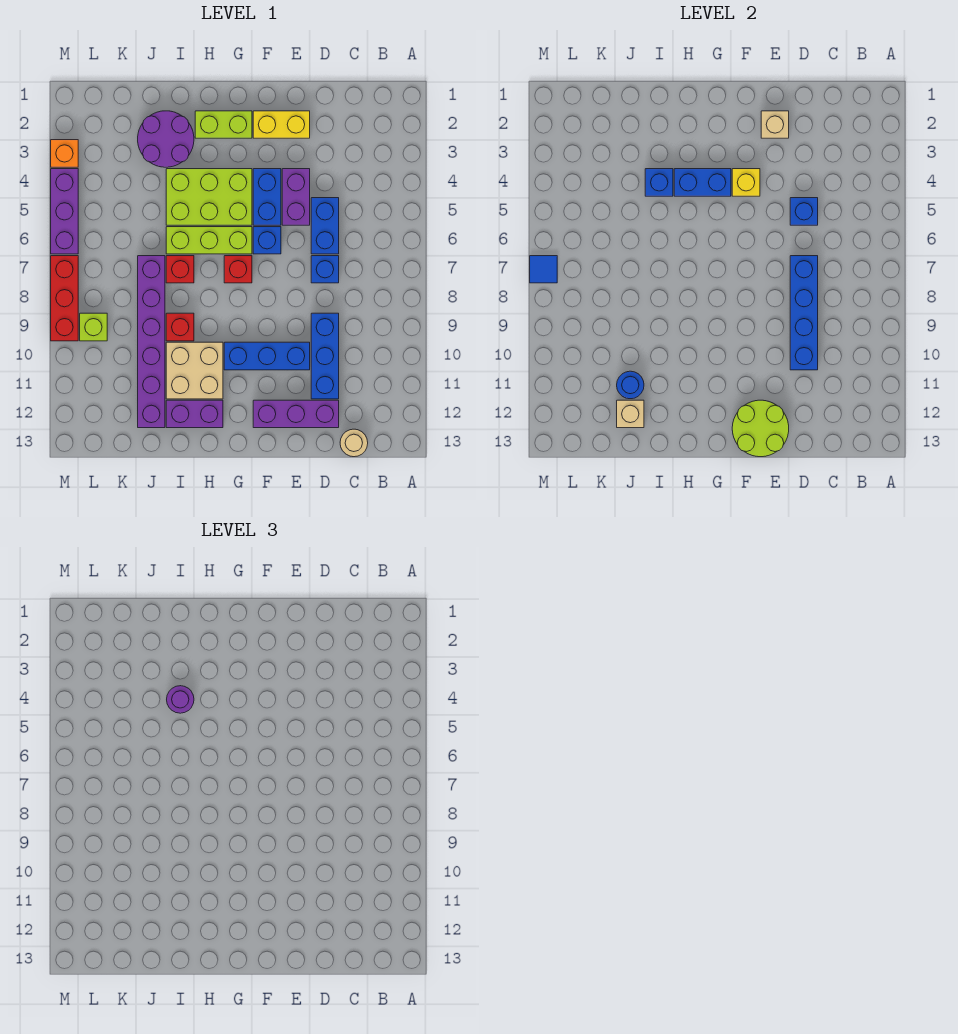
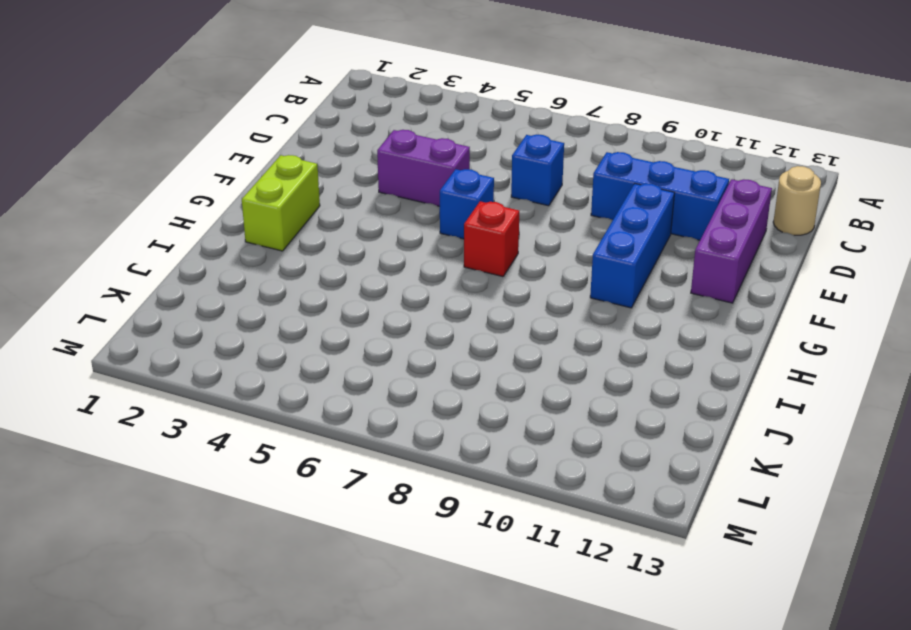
none -> blue brick D5:D6 level 1
none -> yellow brick E2:F2 level 1
none -> blue brick F4:F5 level 1
none -> lime brick G4:I5 level 1

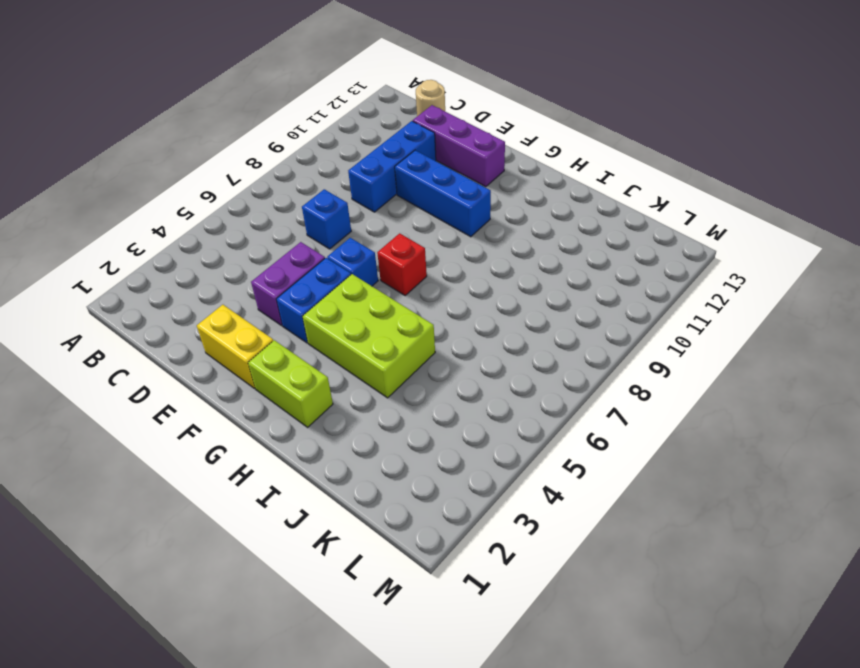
none -> blue brick D5:D6 level 1
none -> lime brick G6:I6 level 1
none -> tan brick H10:I11 level 1
none -> purple brick H12:I12 level 1

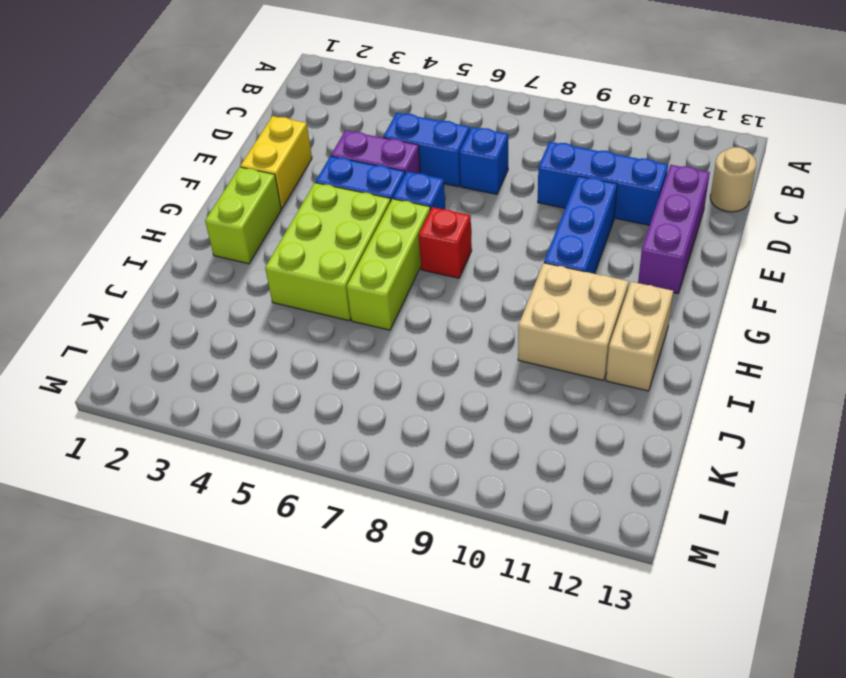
tan brick H12:I12 level 1 -> purple brick H12:I12 level 1
none -> purple round brick I2:J3 level 1
none -> red brick I7 level 1
none -> red brick I9 level 1
none -> purple brick J7:J12 level 1

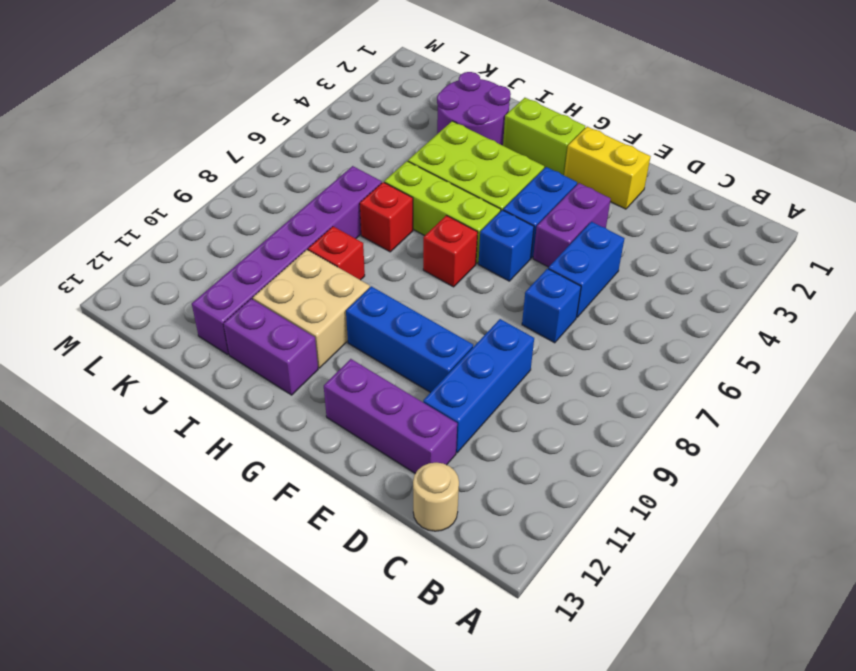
none -> lime brick L9 level 1
none -> orange brick M3 level 1
none -> purple brick M4:M6 level 1
none -> red brick M7:M9 level 1

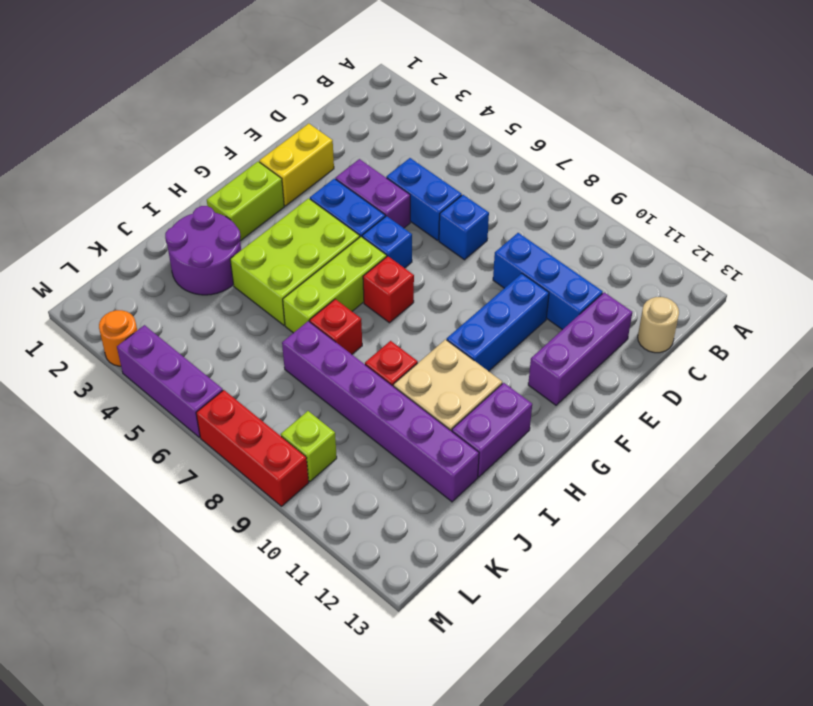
orange round brick M3 level 1 -> orange brick M3 level 1
none -> blue brick D5 level 2
none -> blue brick D7:D10 level 2
none -> tan brick E2 level 2
none -> lime round brick E12:F13 level 2

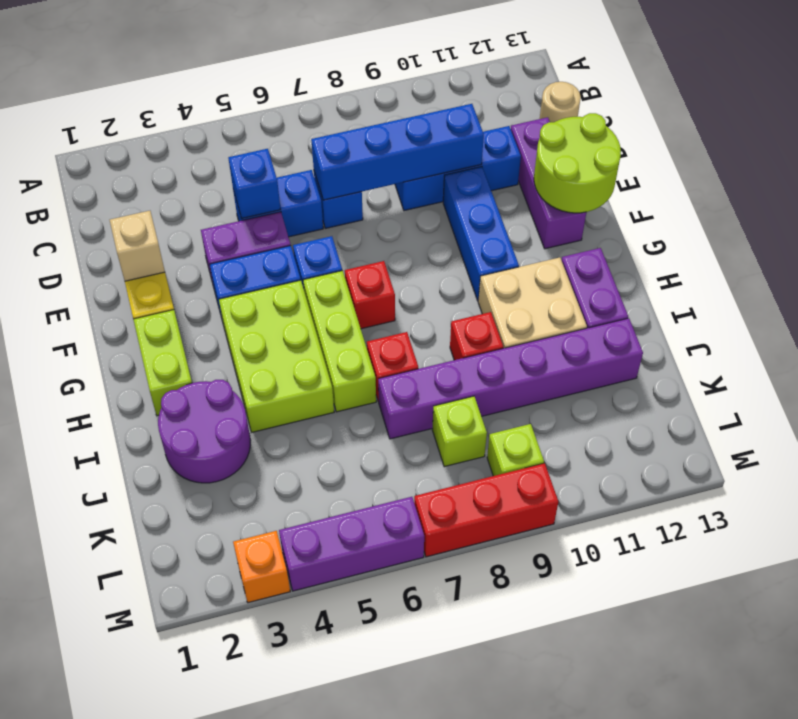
lime brick K8 level 1 -> none
none -> yellow brick F4 level 2
none -> blue brick G4:H4 level 2
none -> blue brick I4 level 2
none -> blue round brick J11 level 2

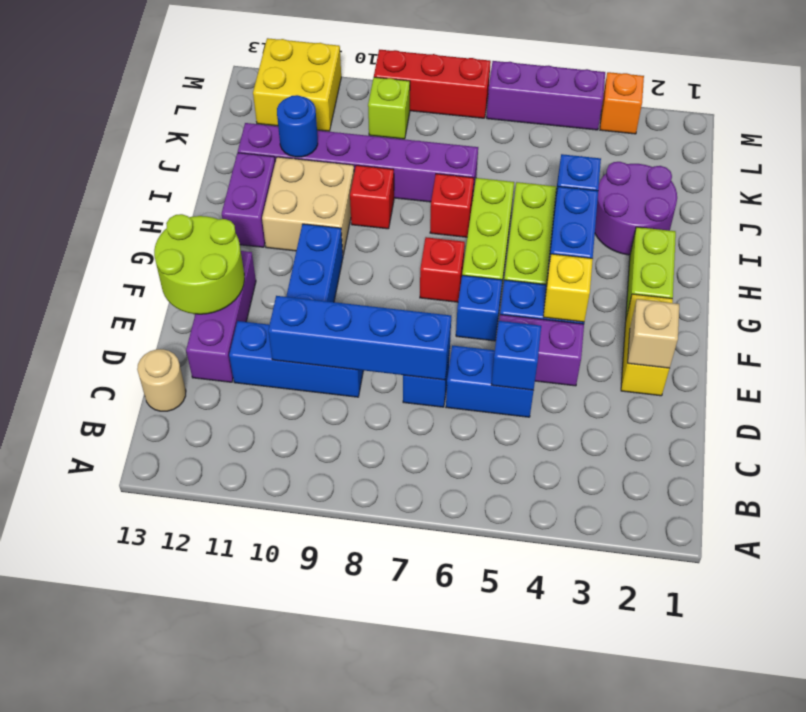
yellow brick L11:M12 level 1 -> none
none -> tan brick J12 level 2
none -> blue tile M7 level 2
none -> purple round brick I4 level 3

